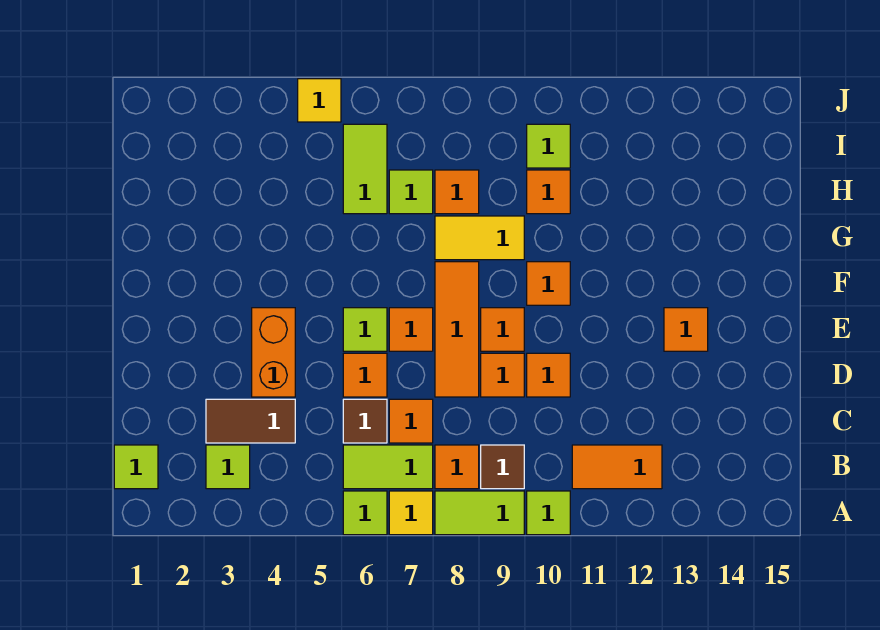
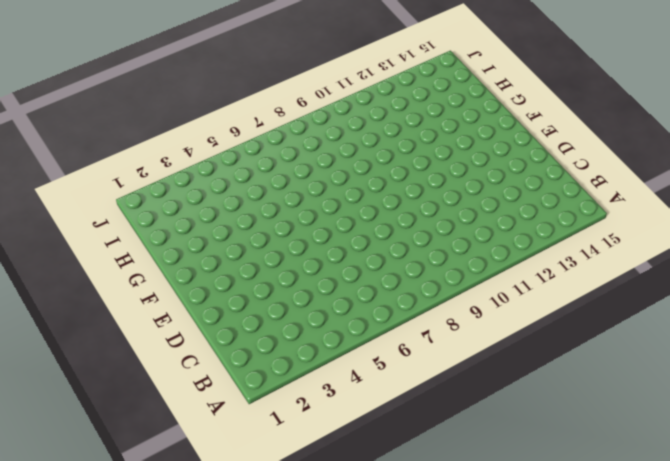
none -> lime tile A6 level 1
none -> yellow tile A7 level 1
none -> lime tile A8:A9 level 1
none -> lime tile A10 level 1

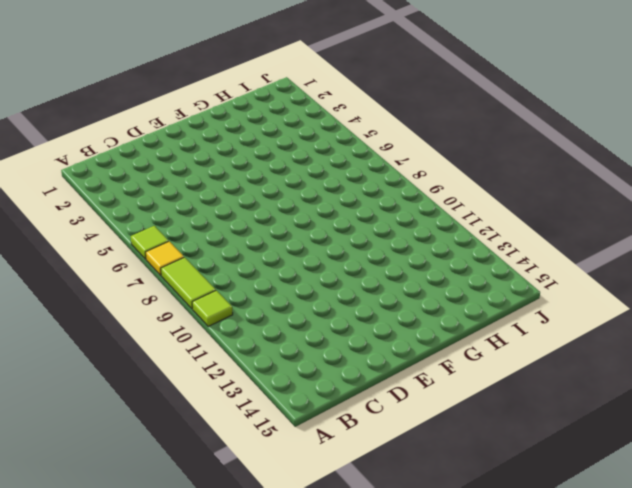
none -> lime tile B1 level 1
none -> lime tile B3 level 1
none -> lime tile B6:B7 level 1
none -> orange tile B8 level 1

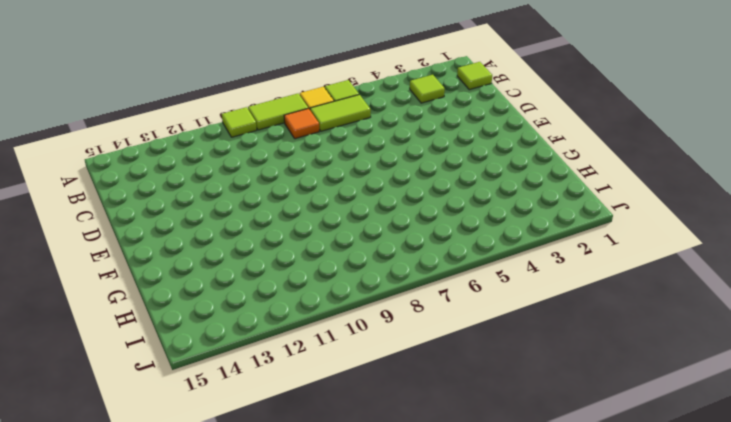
none -> brown tile B9 level 1
none -> orange tile B11:B12 level 1
none -> brown tile C3:C4 level 1
none -> brown tile C6 level 1

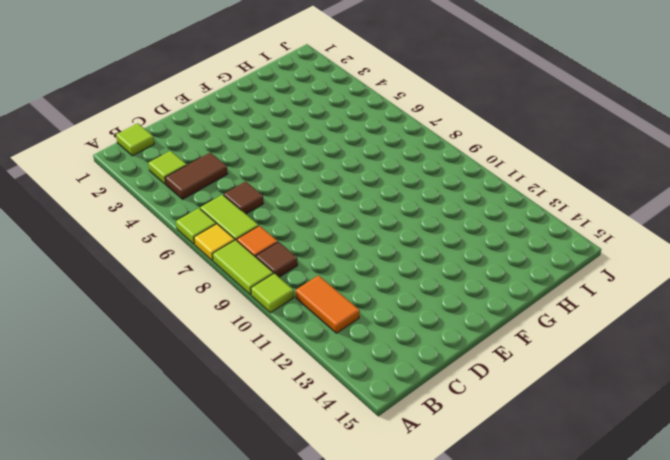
brown tile B4:C4 level 1 -> brown tile C3:C4 level 1
none -> orange tile C7 level 1
none -> orange brick D4:E4 level 1
none -> orange tile D6 level 1
none -> orange tile D8:F8 level 1

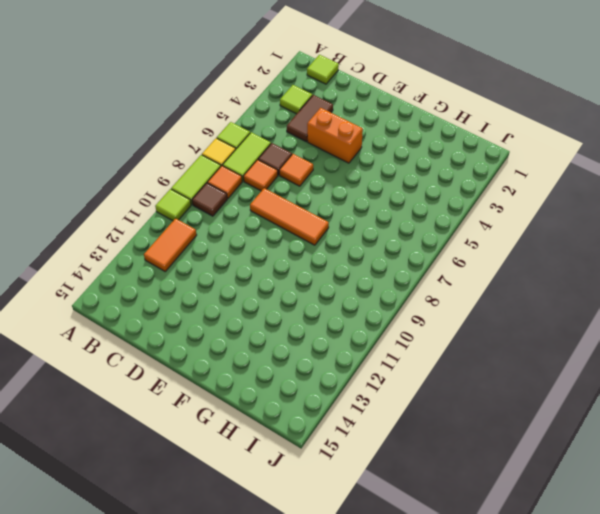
none -> orange tile D9 level 1
none -> orange tile D10 level 1
none -> lime tile E6 level 1
none -> orange tile E7 level 1

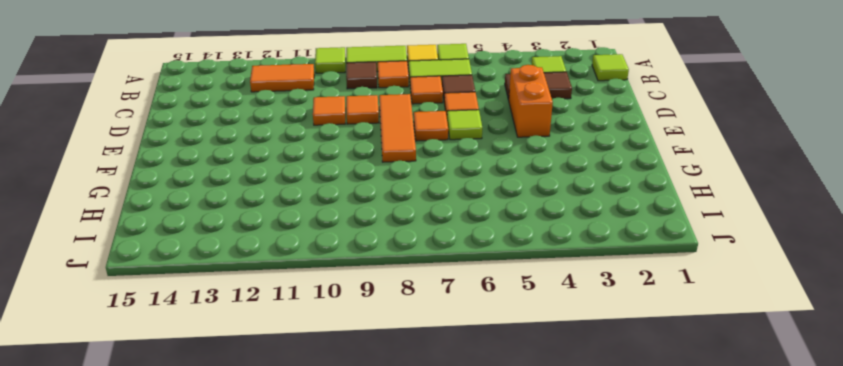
none -> orange tile E9 level 1
none -> orange tile E13 level 1
none -> orange tile F10 level 1
none -> yellow tile G8:G9 level 1

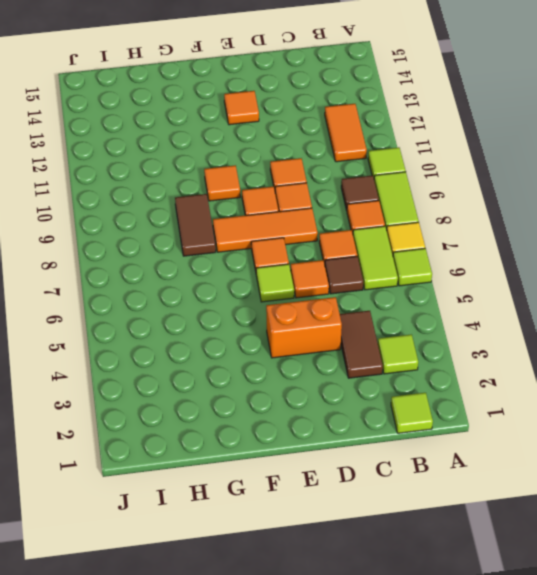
brown tile G8:G9 level 1 -> yellow tile G8:G9 level 1
none -> lime tile H6:I6 level 1
none -> lime tile H7 level 1
none -> orange tile H8 level 1
none -> orange tile H10 level 1

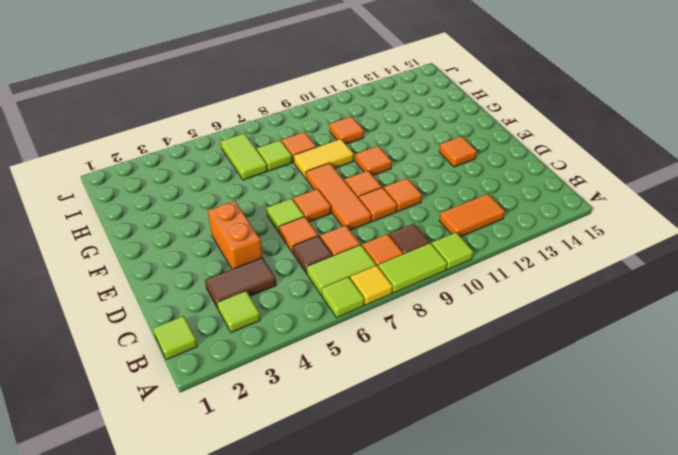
none -> lime tile I10 level 1
none -> yellow tile J5 level 1

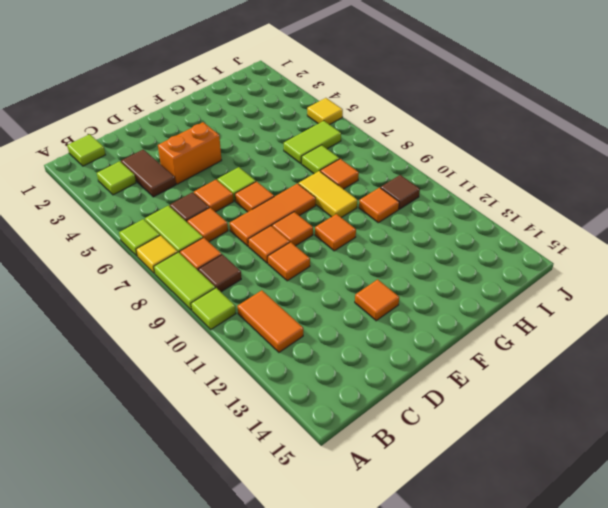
brown tile I10 level 1 -> lime tile I10 level 1

